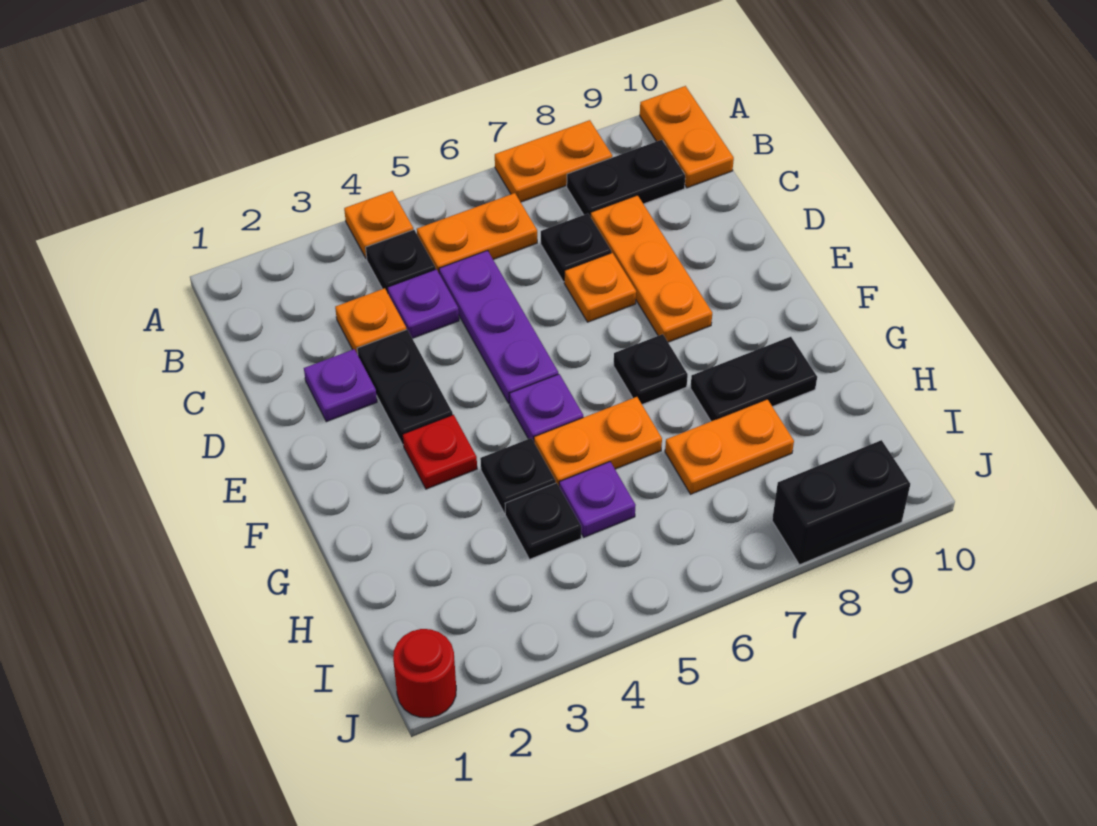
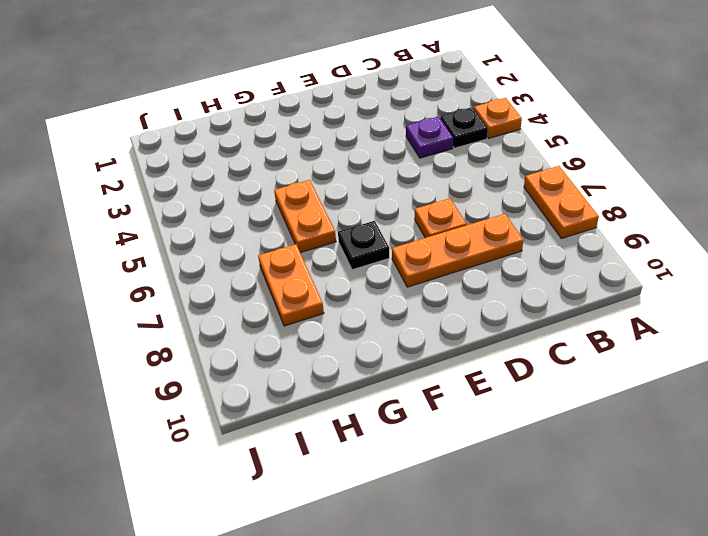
none -> orange plate A10:B10 level 1
none -> orange plate B5:B6 level 1
none -> black plate B8:B9 level 1

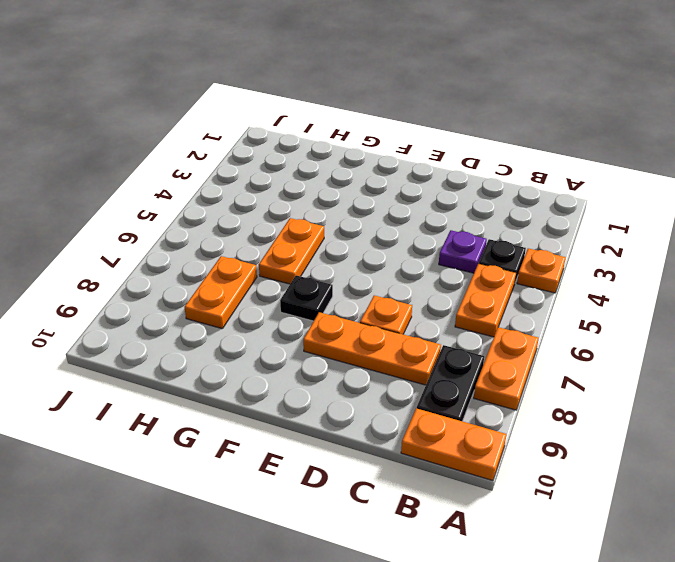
none -> orange plate C3 level 1
none -> purple plate C5:E5 level 1
none -> black plate C7 level 1

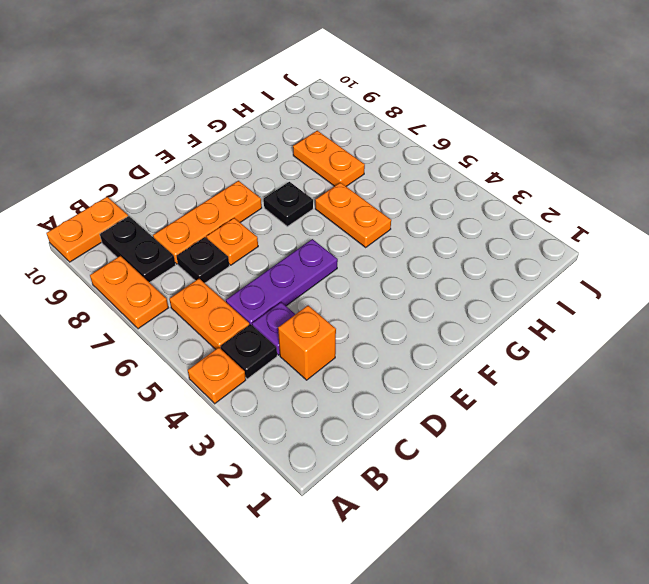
orange brick C3 level 1 -> orange plate C3 level 1
none -> purple plate D2 level 1
none -> black plate D3:E3 level 1
none -> red plate F3 level 1

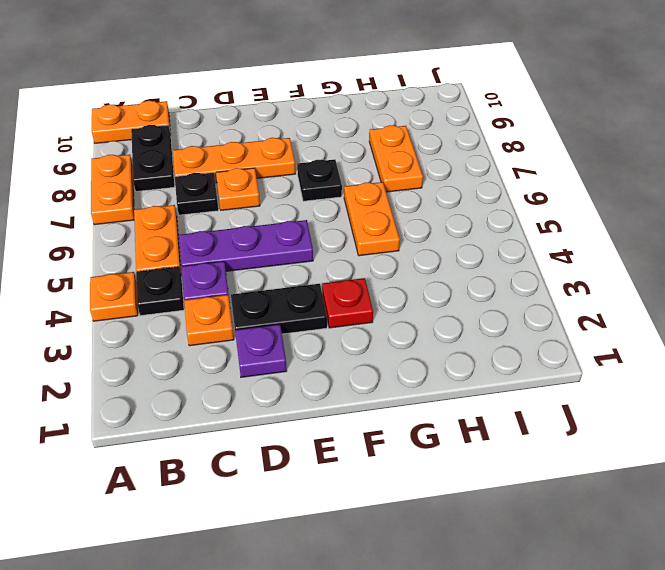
none -> purple plate F5 level 1
none -> black plate G4 level 1
none -> black plate G8:G9 level 1

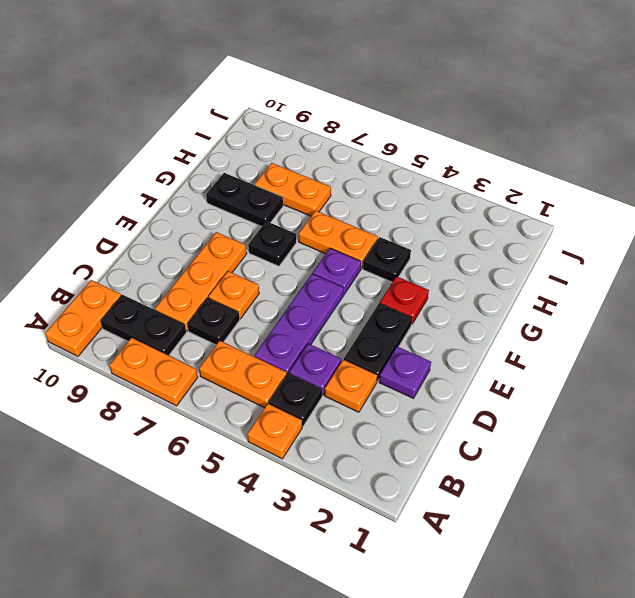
none -> black plate H4 level 1
none -> purple plate H5 level 1
none -> red round brick J1 level 1

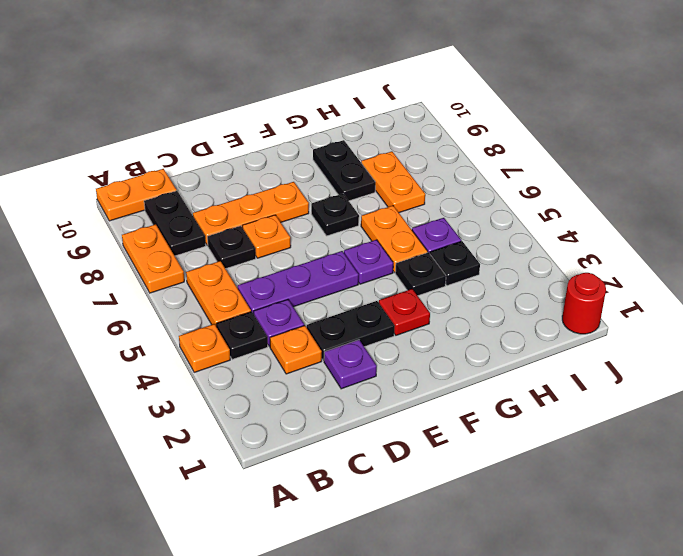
none -> black brick J8:J9 level 1

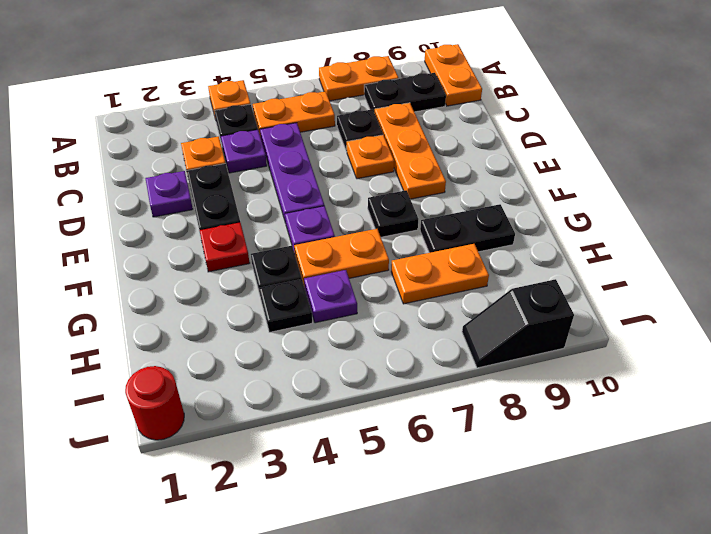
black slope J8:J9 level 1 top 9 -> black brick J8:J9 level 1

